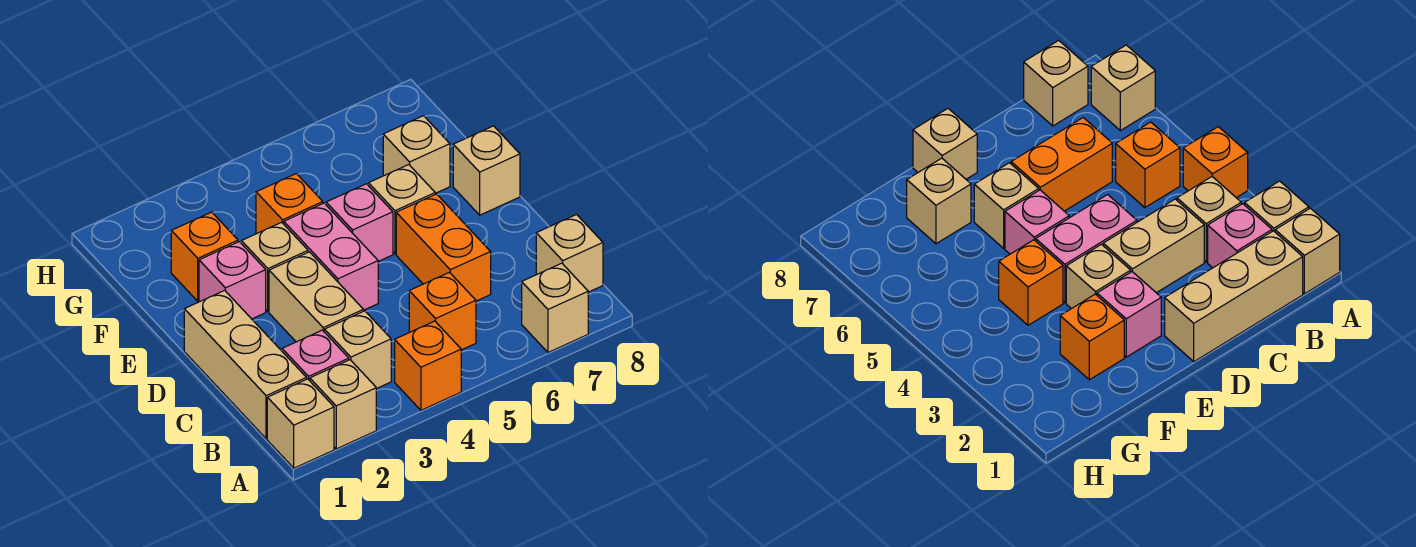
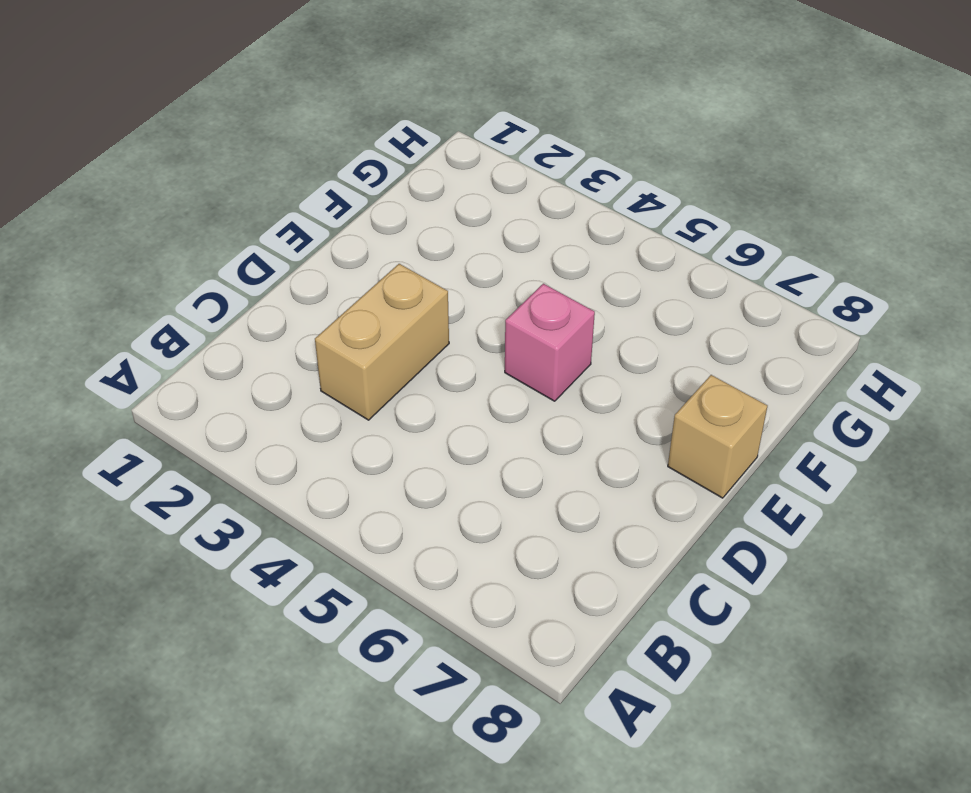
none -> tan brick A1 level 1
none -> tan brick A2 level 1
none -> orange brick A4 level 1

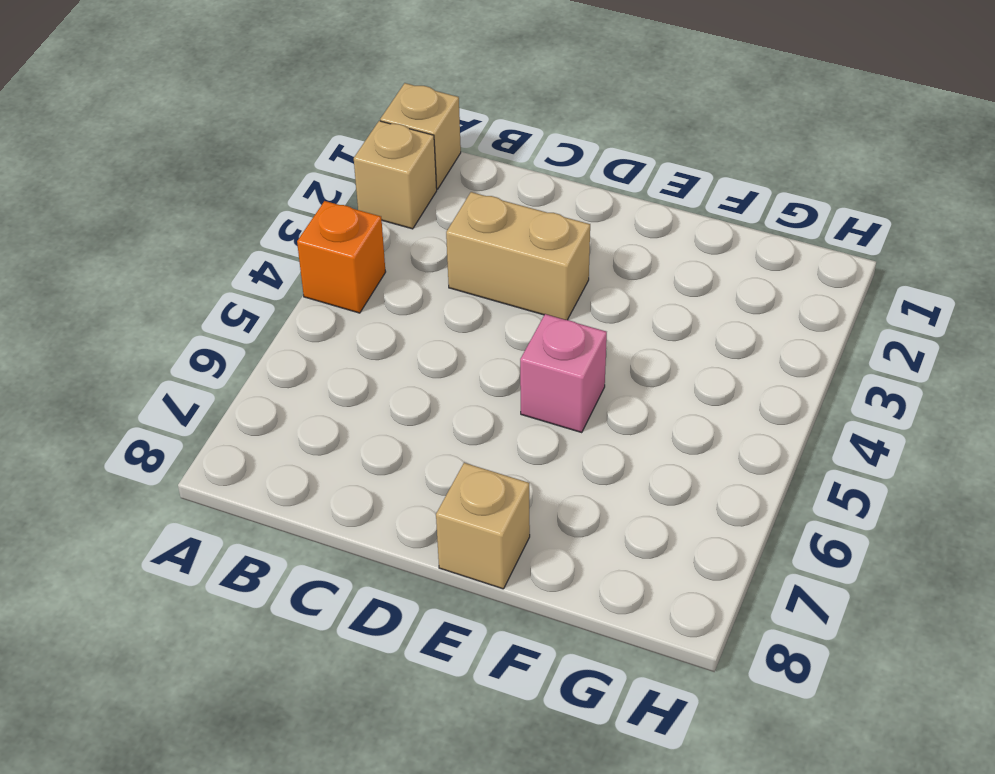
none -> tan brick A7 level 1
none -> tan brick B1:D1 level 1
none -> pink brick B2 level 1

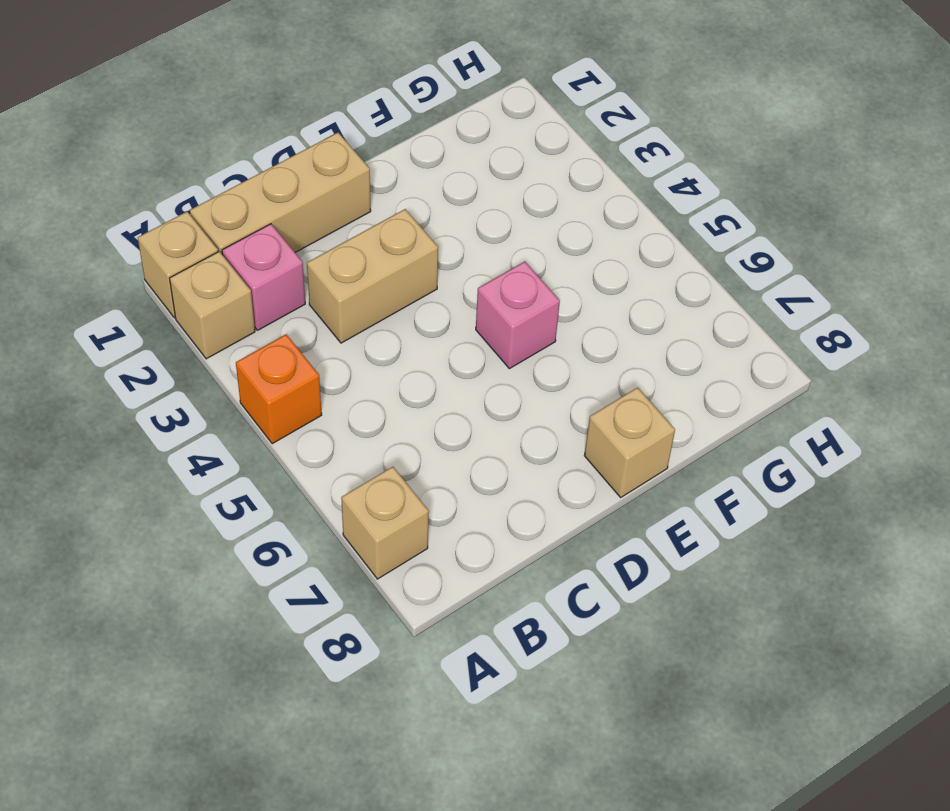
none -> tan brick B3 level 1
none -> orange brick B5 level 1
none -> tan brick B8 level 1

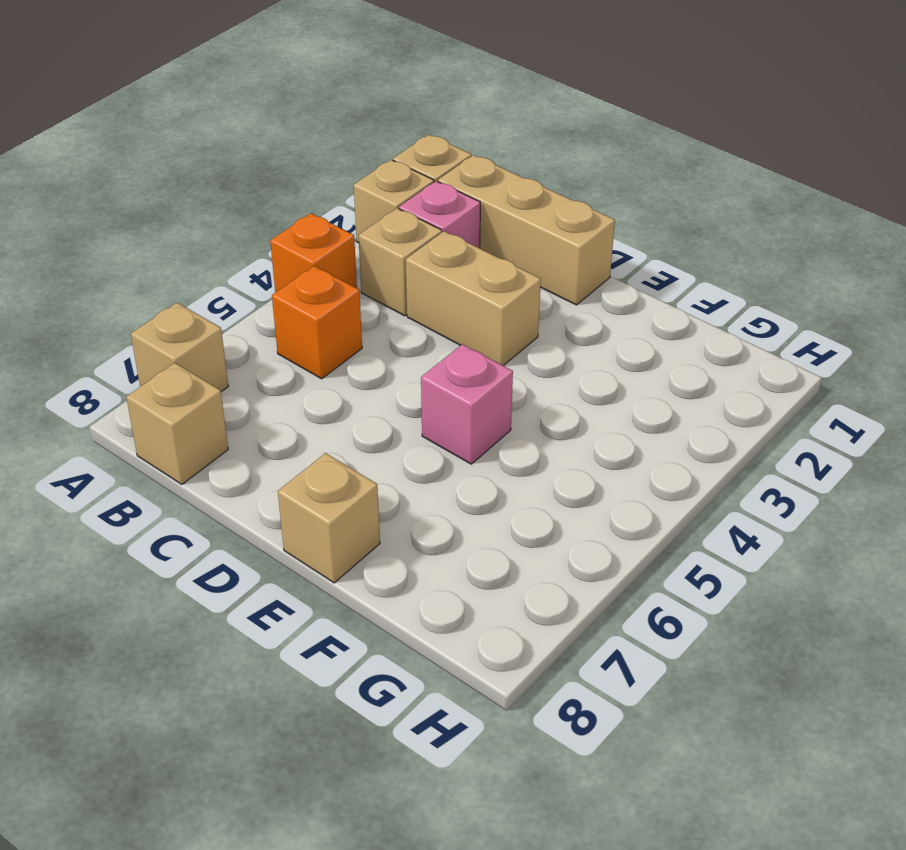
none -> orange brick C6:D6 level 1
none -> pink brick D4:E4 level 1
none -> pink brick E2 level 1

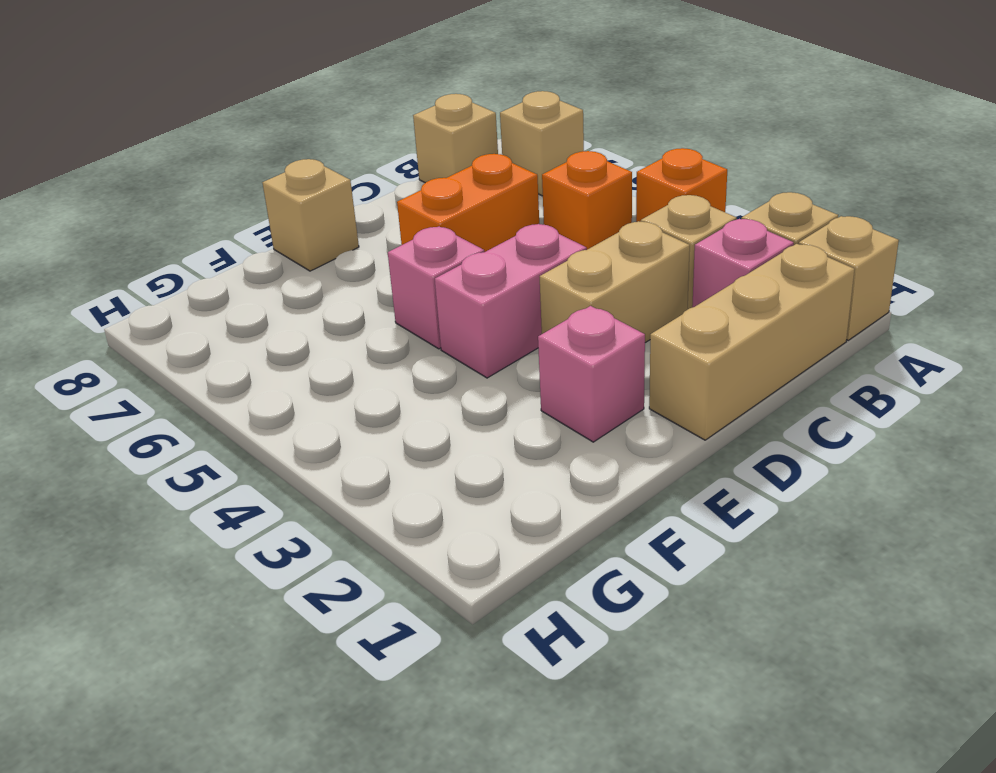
none -> tan brick E3 level 1
none -> tan brick E6 level 1
none -> orange brick F2 level 1

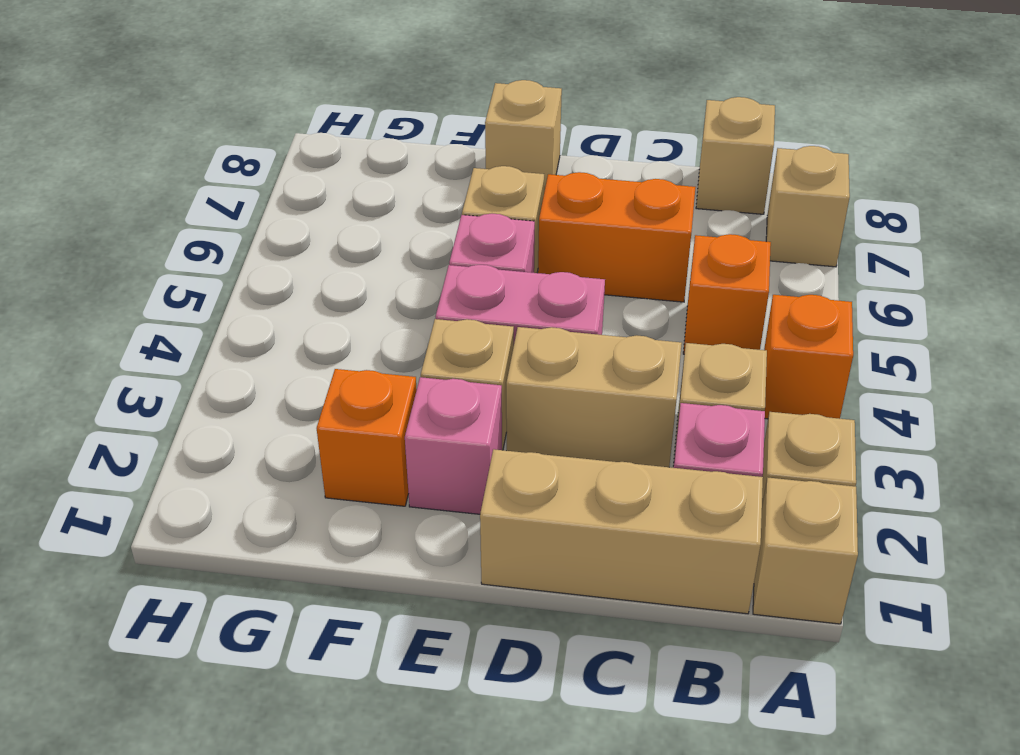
none -> orange brick F4 level 1
none -> tan brick F7 level 1

